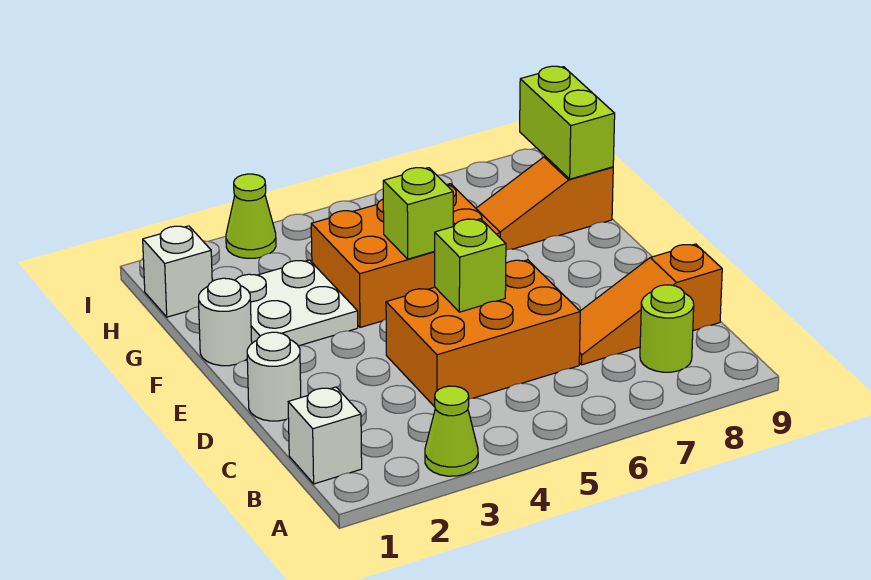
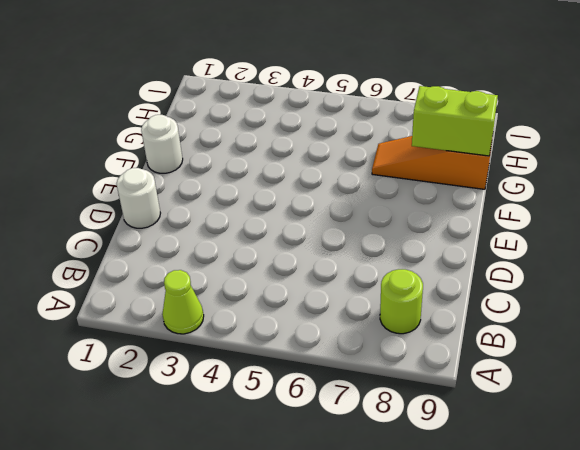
lime brick G8:G9 level 2 -> lime brick G9:H9 level 2
none -> white brick B1 level 1
none -> orange brick C4:D6 level 1
none -> orange slope C7:C9 level 1 top 9

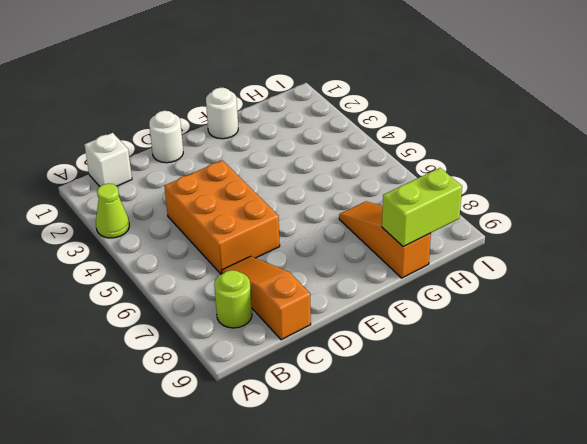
none -> white plate F2:G3 level 1
none -> orange brick F4:G6 level 1
none -> white brick H1 level 1

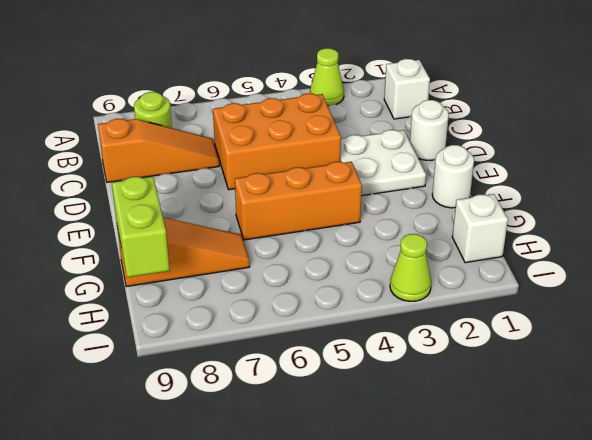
white plate D2:E3 level 1 -> white plate F2:G3 level 1
orange brick F4:F6 level 1 -> orange brick F4:G6 level 1
none -> lime brick D5 level 2
none -> lime brick F5 level 2

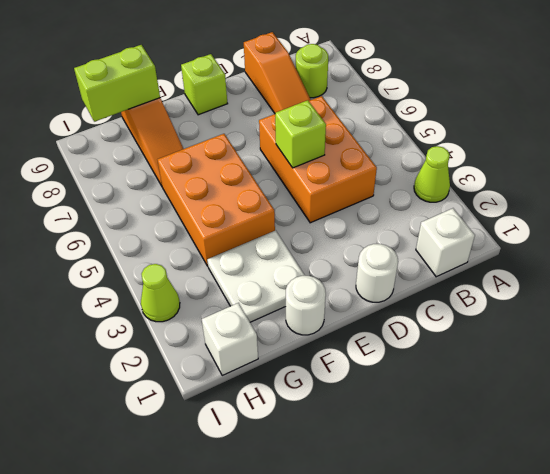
lime brick E9 level 1 -> lime brick F5 level 2

